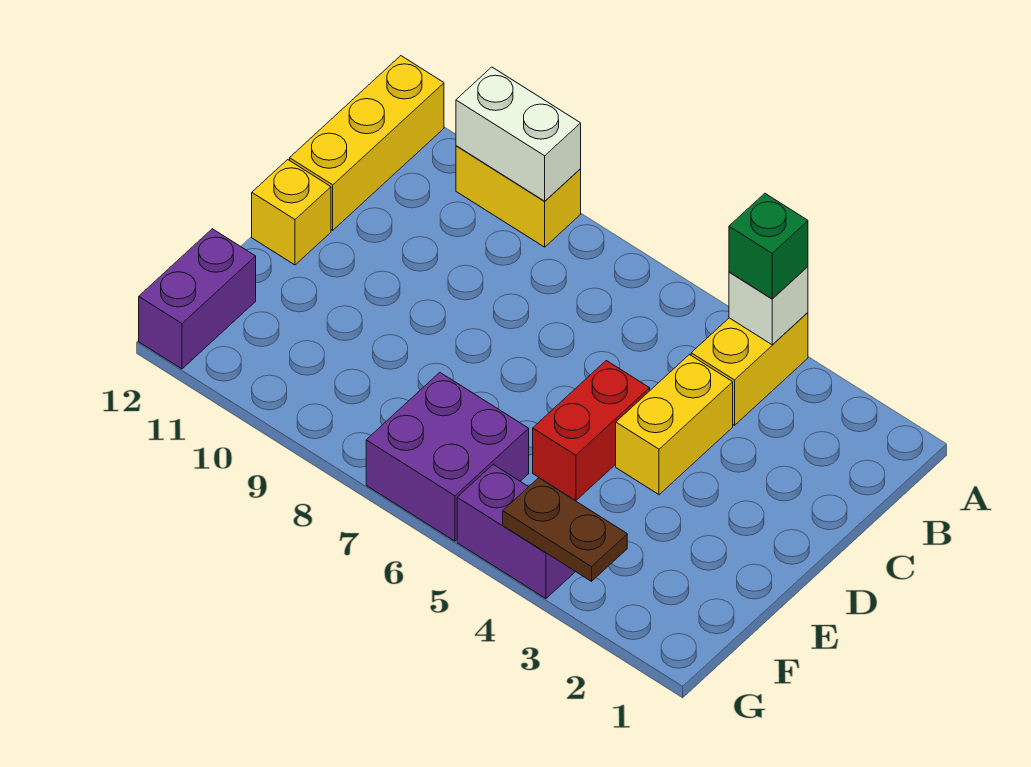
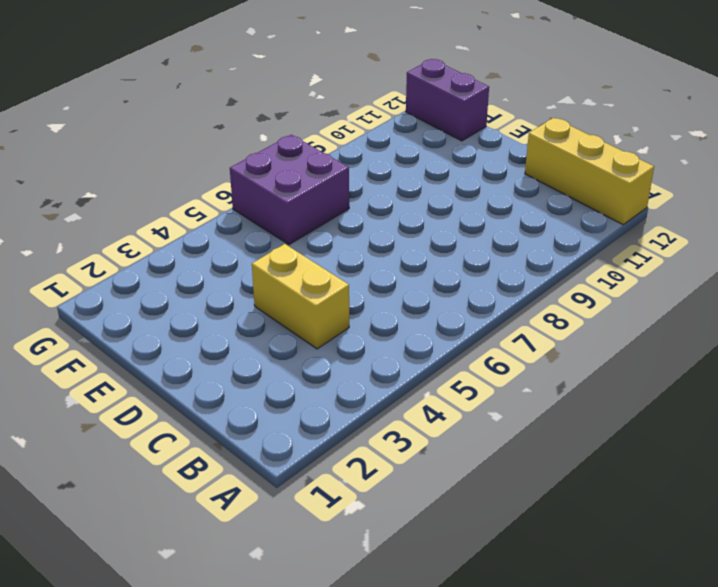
none -> yellow brick A4:B4 level 1
none -> yellow brick A9:A10 level 1
none -> red brick D5:E5 level 1

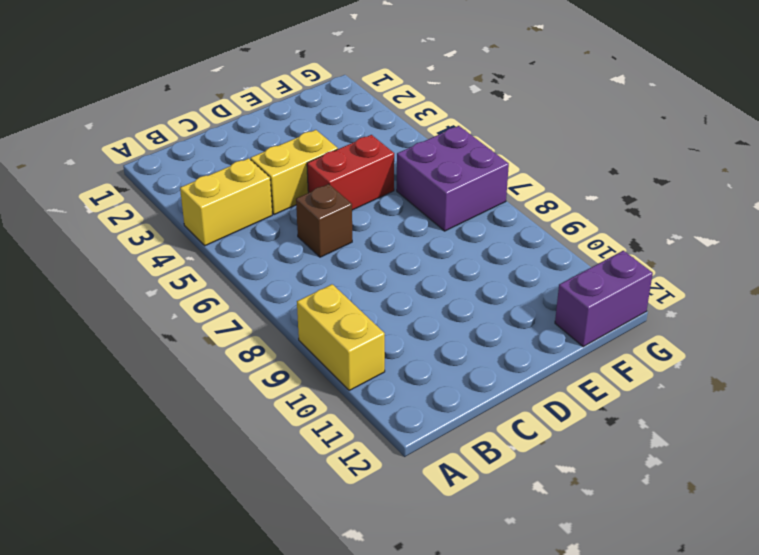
brown brick C6 level 1 -> none
none -> yellow brick A12:C12 level 1
none -> yellow brick D12 level 1
none -> purple brick G4:G5 level 1

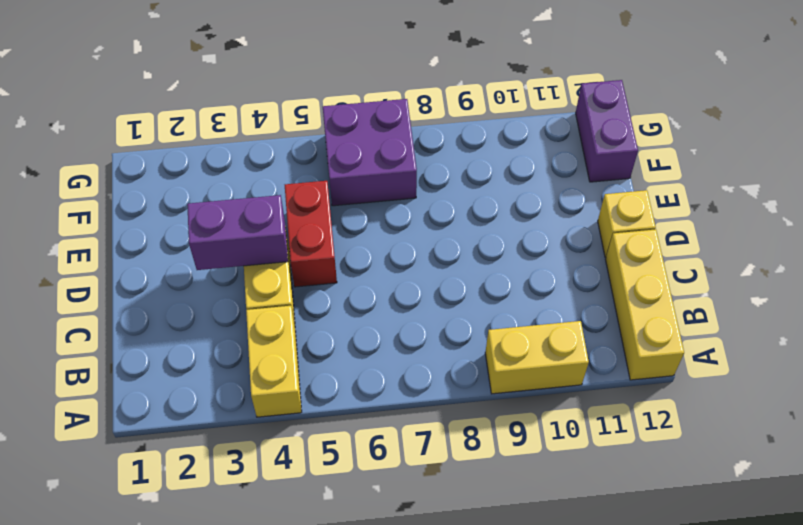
purple brick D3:D4 level 2 -> purple brick G4:G5 level 1
none -> white brick A4 level 2
none -> white brick A9:A10 level 2
none -> brown plate G3:G4 level 2

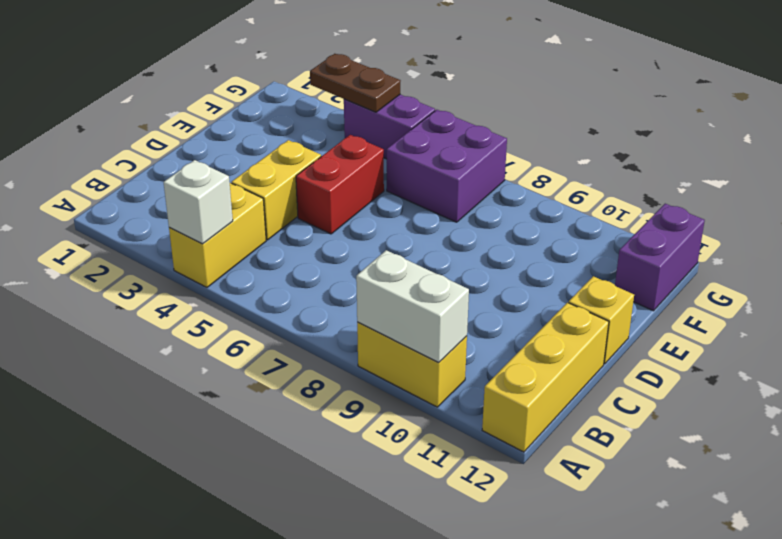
none -> green brick A4 level 3

